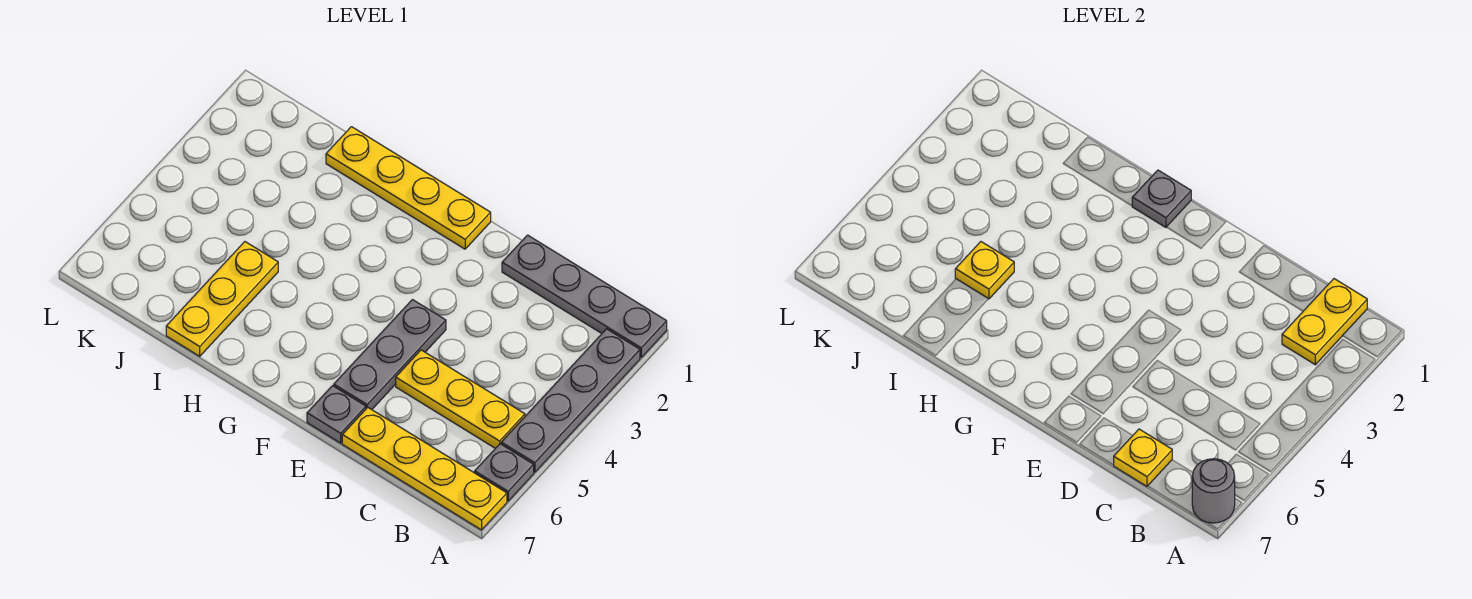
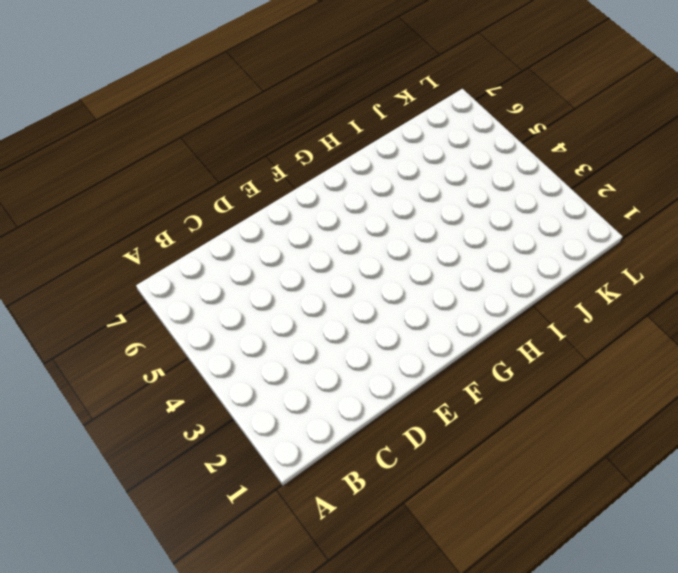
none -> grey plate A1:D1 level 1
none -> grey plate A2:A5 level 1
none -> grey plate A6 level 1

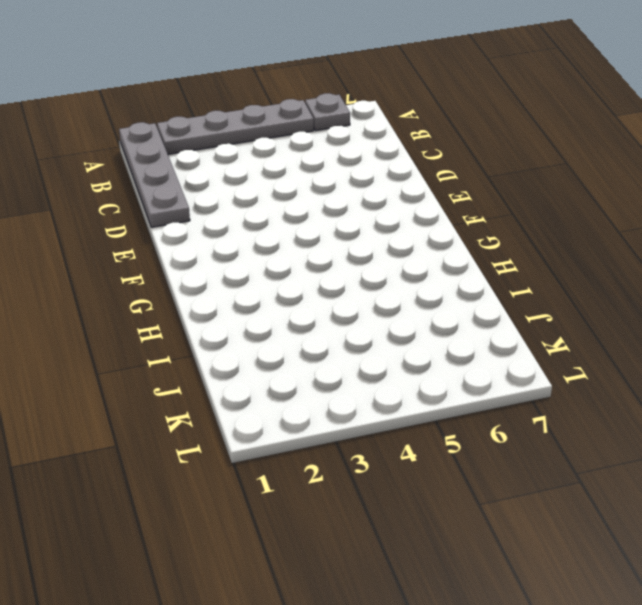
none -> yellow plate A7:D7 level 1
none -> yellow plate B5:D5 level 1
none -> grey plate E4:E6 level 1

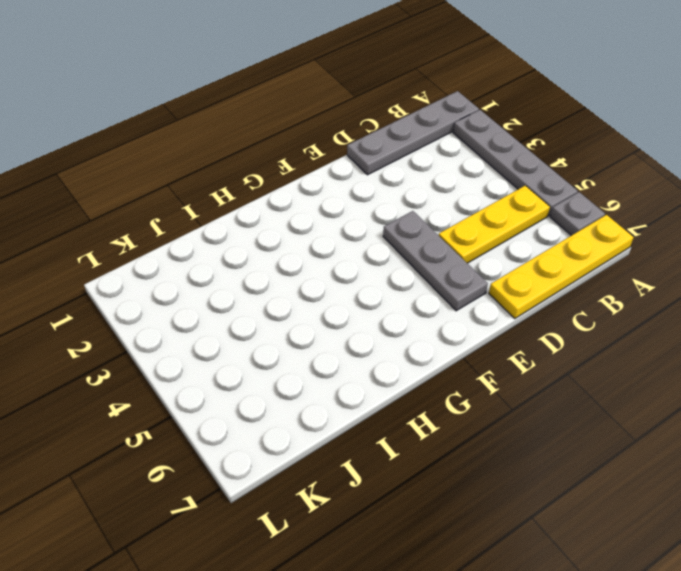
none -> grey plate E7 level 1
none -> yellow plate F1:I1 level 1
none -> yellow plate I5:I7 level 1

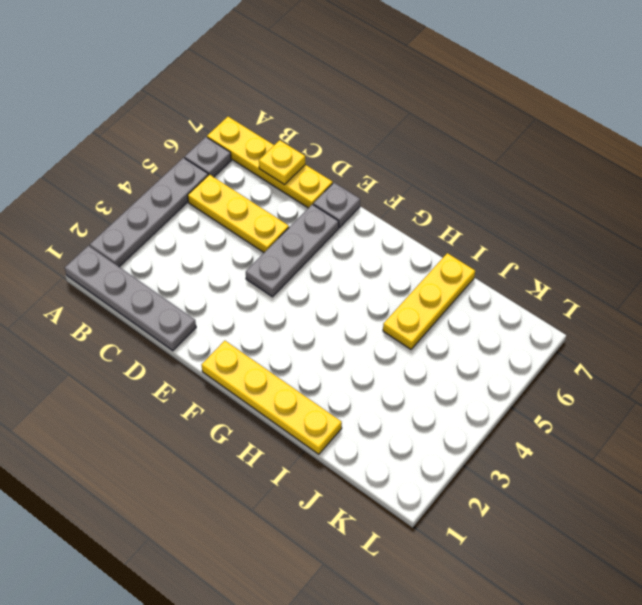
none -> grey round brick A7 level 2
none -> yellow plate B1:B2 level 2
none -> grey plate G1 level 2

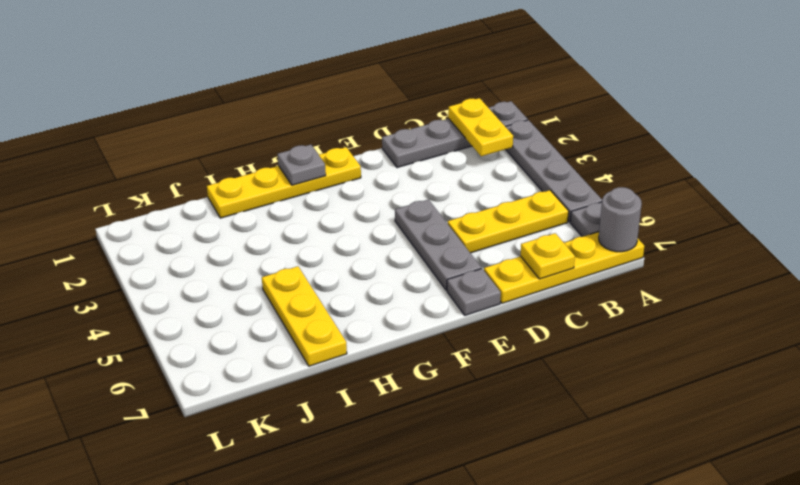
none -> yellow plate I5 level 2

